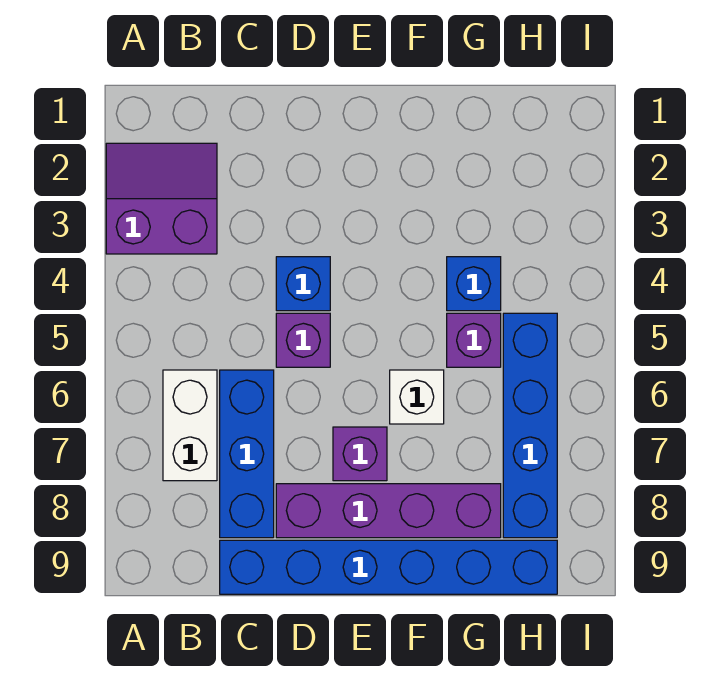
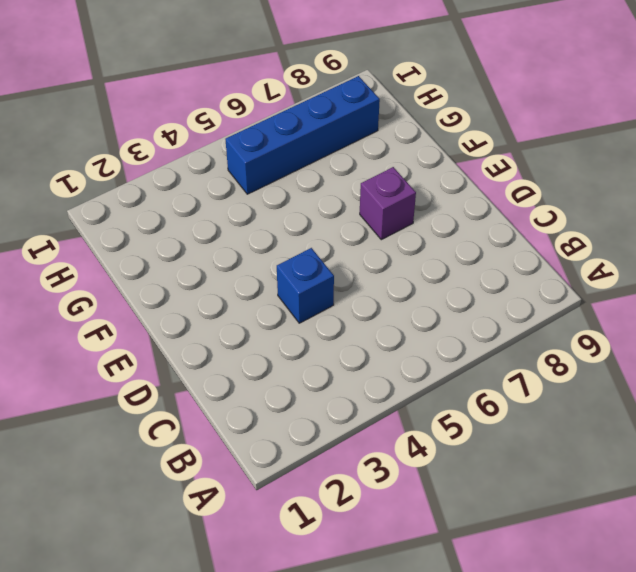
none -> purple slope A2:B3 level 1 top 3
none -> white brick B6:B7 level 1
none -> blue brick C6:C8 level 1

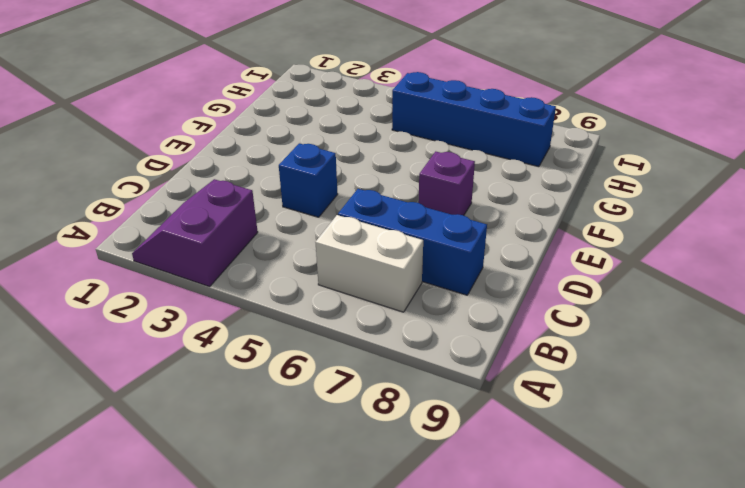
none -> blue brick C9:H9 level 1
none -> purple brick D5 level 1
none -> purple brick D8:G8 level 1

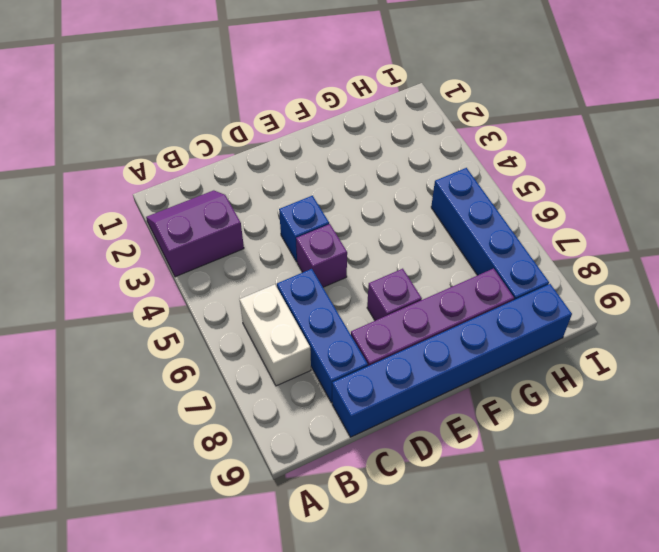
none -> white brick F6 level 1
none -> blue brick G4 level 1
none -> purple brick G5 level 1

